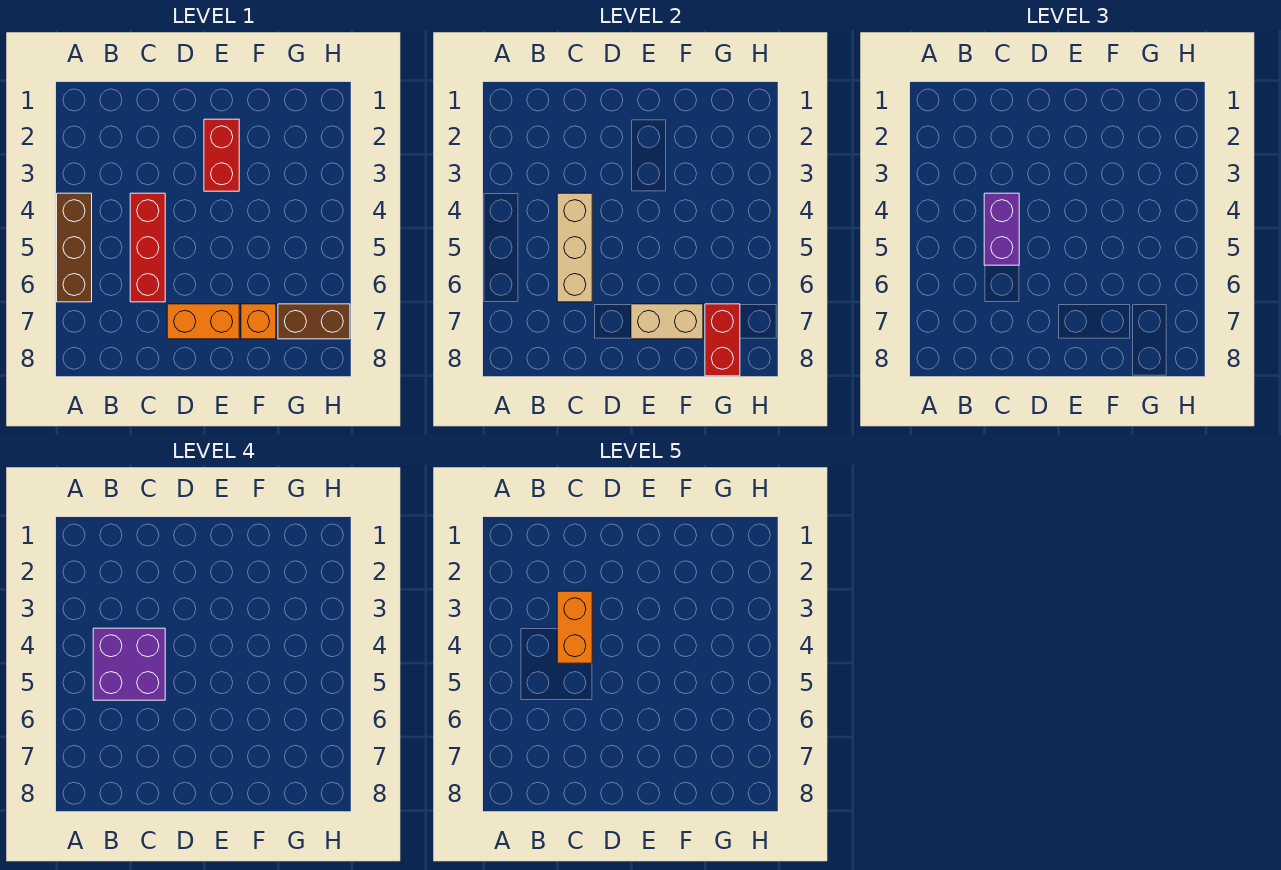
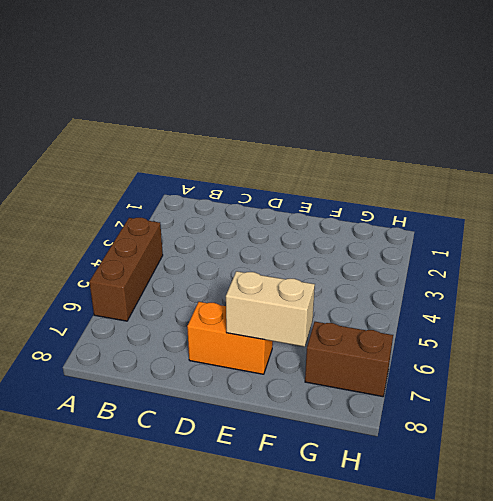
none -> red brick C4:C6 level 1
none -> red brick E2:E3 level 1
none -> orange brick F7 level 1

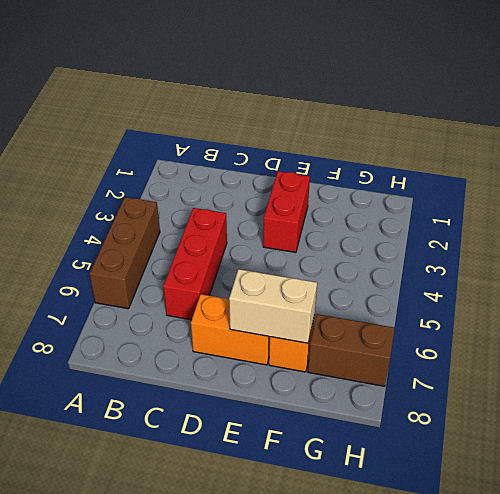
none -> tan brick C4:C6 level 2
none -> red brick G7:G8 level 2
none -> purple brick C4:C5 level 3

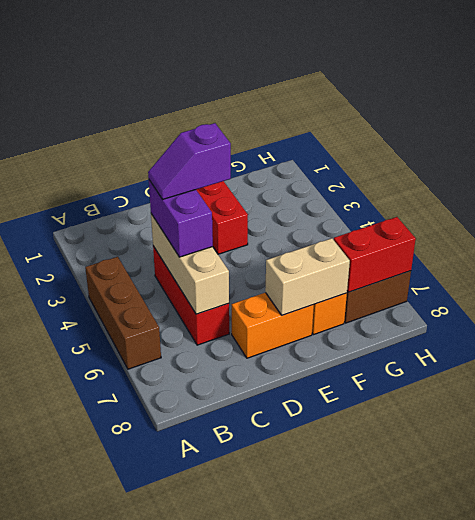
purple slope C4:D4 level 4 top D -> purple brick B4:C5 level 4
red brick G7:H7 level 2 -> red brick G7:G8 level 2
none -> orange brick C3:C4 level 5

